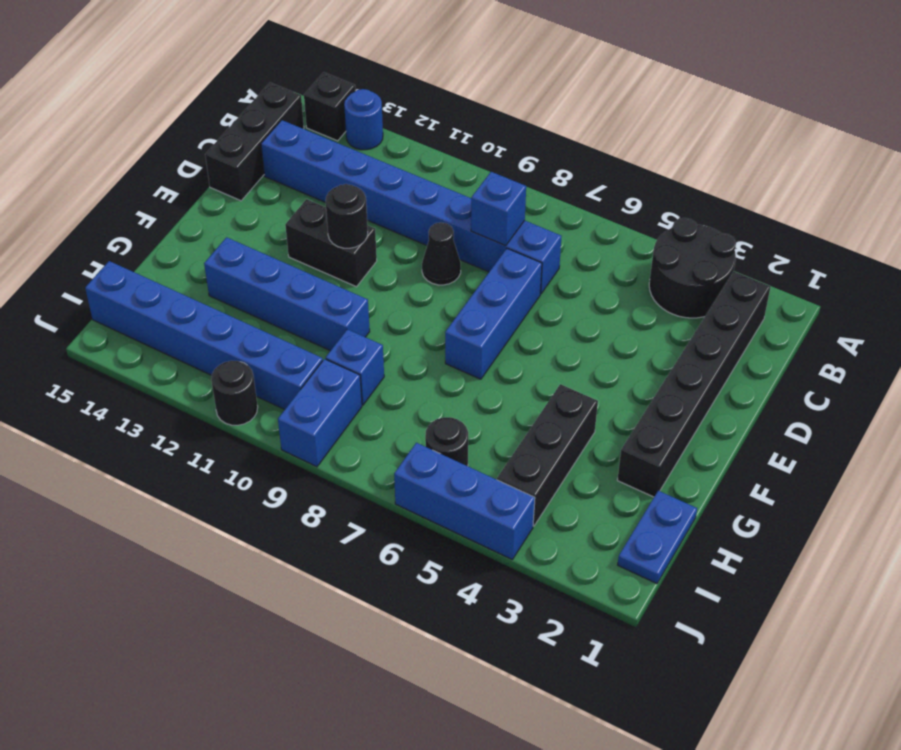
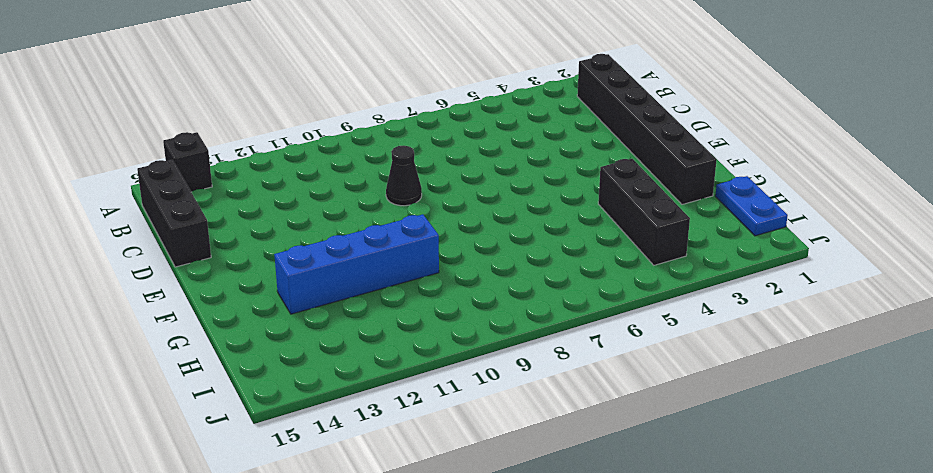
none -> black round brick A3:B4 level 1
none -> blue round brick A13 level 1
none -> blue brick C7:C14 level 1

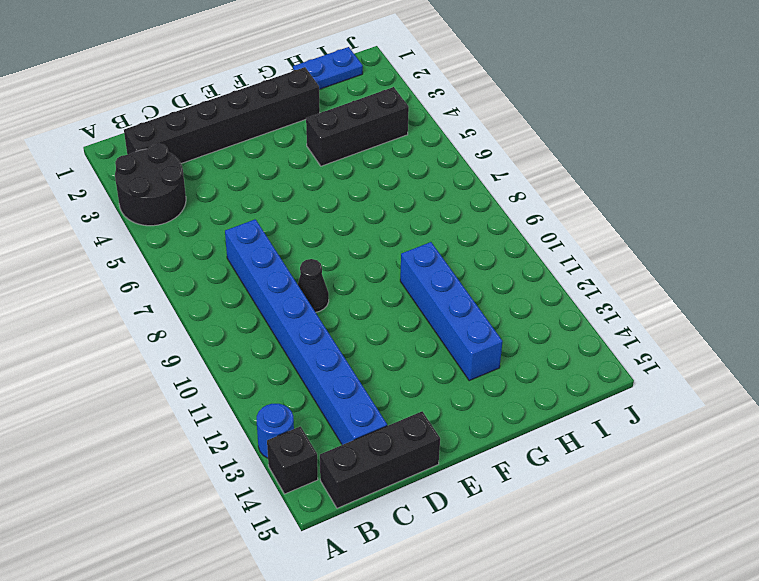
none -> blue brick D7:F7 level 1
none -> black brick E11:E12 level 1
none -> blue brick H9 level 1

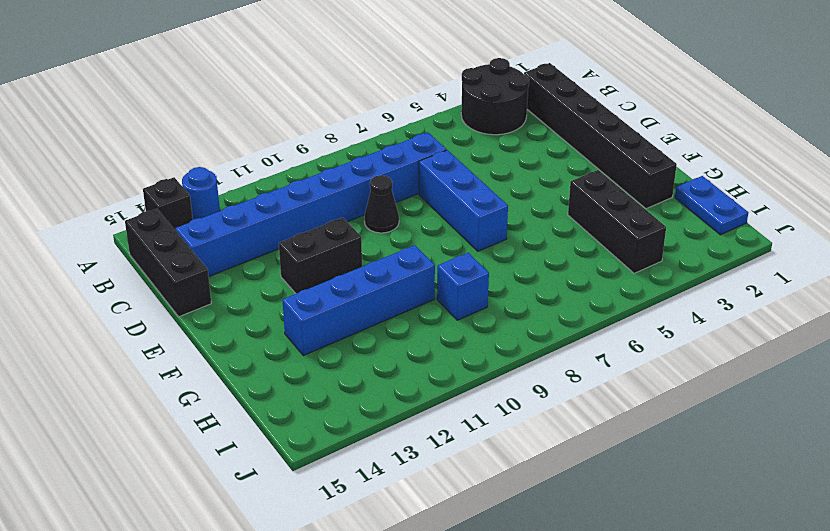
none -> black round brick I6 level 1
none -> blue brick I9:J9 level 1
none -> blue brick I10:I15 level 1

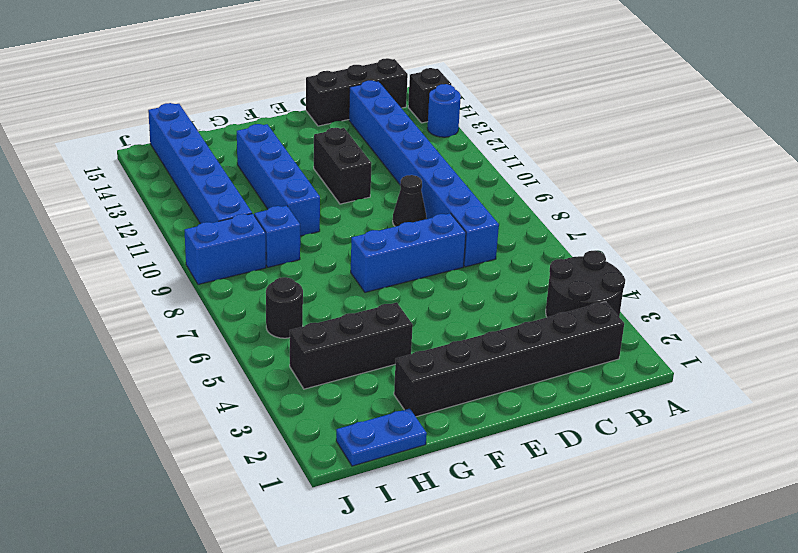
none -> blue brick J4:J6 level 1
none -> black round brick J11 level 1
none -> blue brick C8 level 2

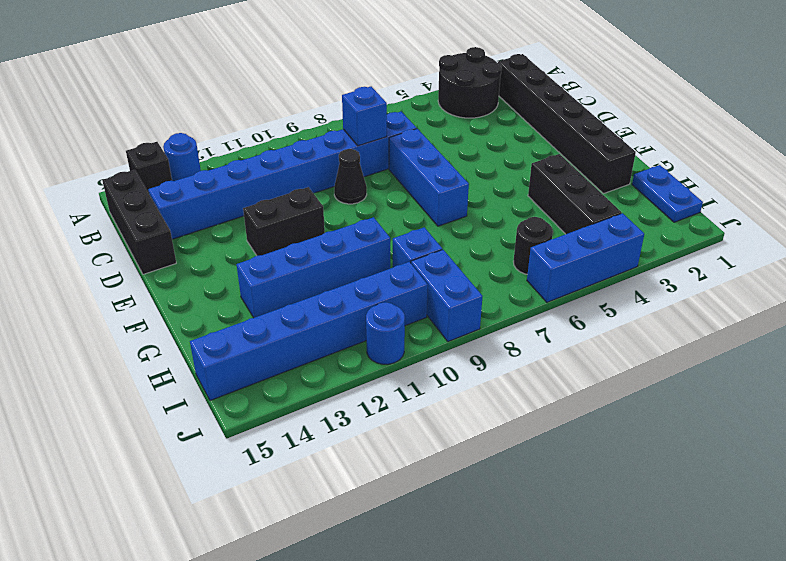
blue round brick J11 level 1 -> black round brick J11 level 1
none -> black round brick E11 level 2

